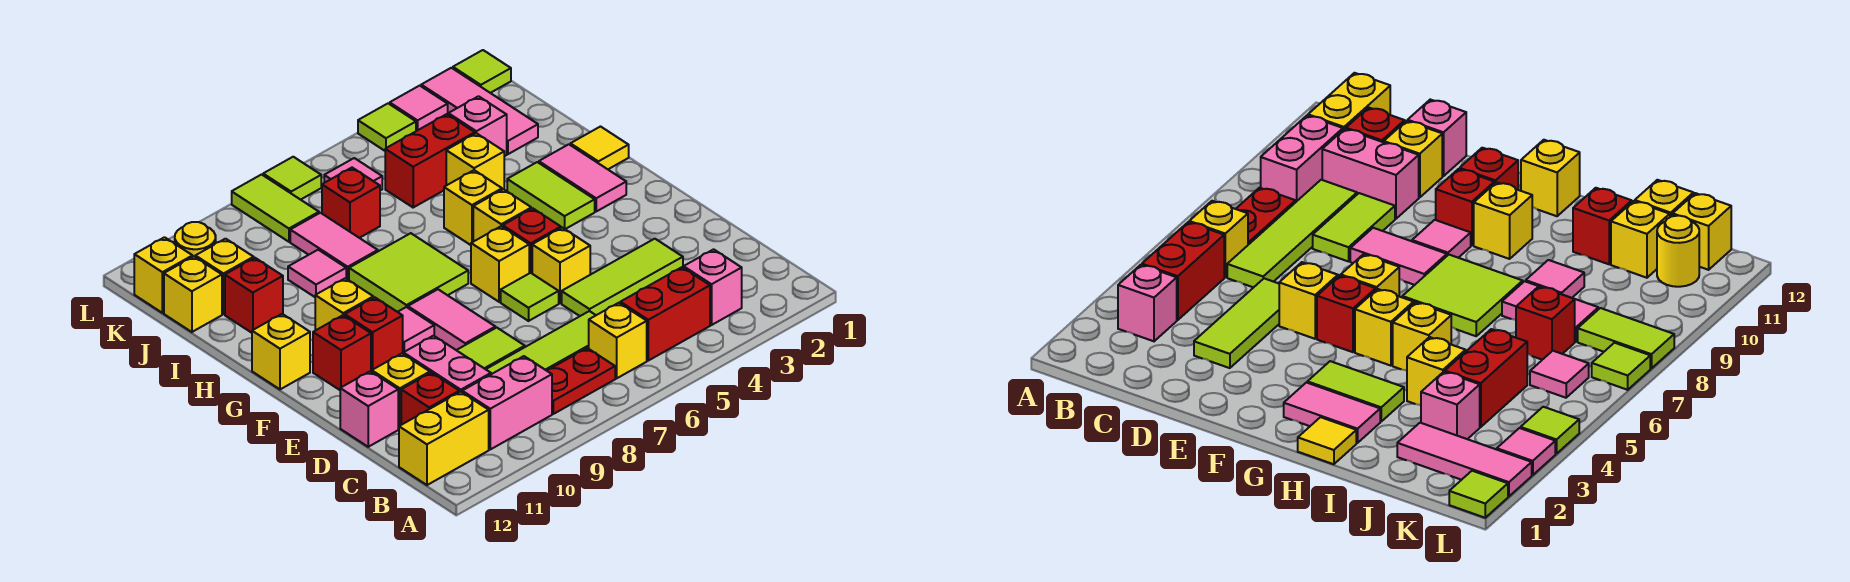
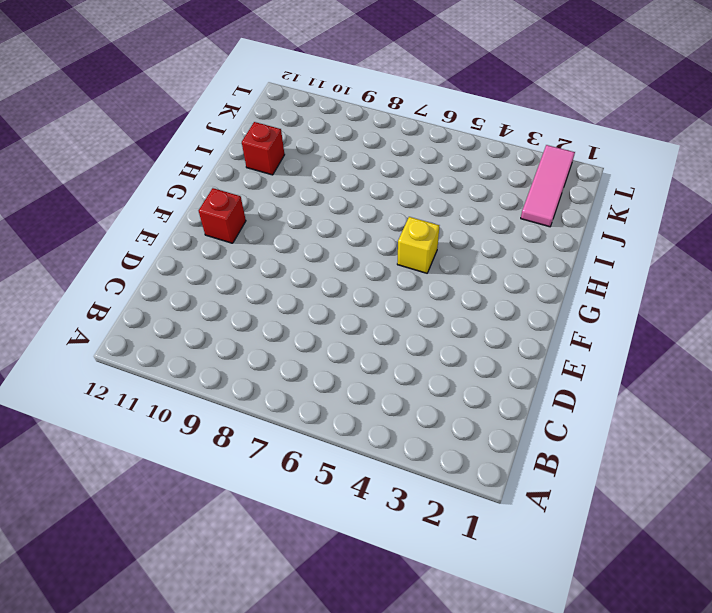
none -> pink brick B3 level 1
none -> red brick B4:B5 level 1
none -> yellow brick B6 level 1
none -> red plate B7:B8 level 1

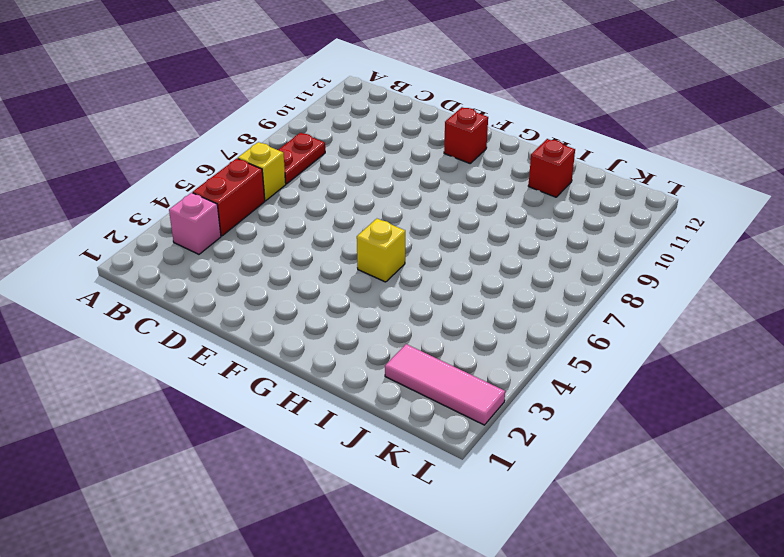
none -> pink brick B9:B10 level 1
none -> yellow brick B11:B12 level 1
none -> lime tile C6:C9 level 1
none -> pink brick C10:D10 level 1

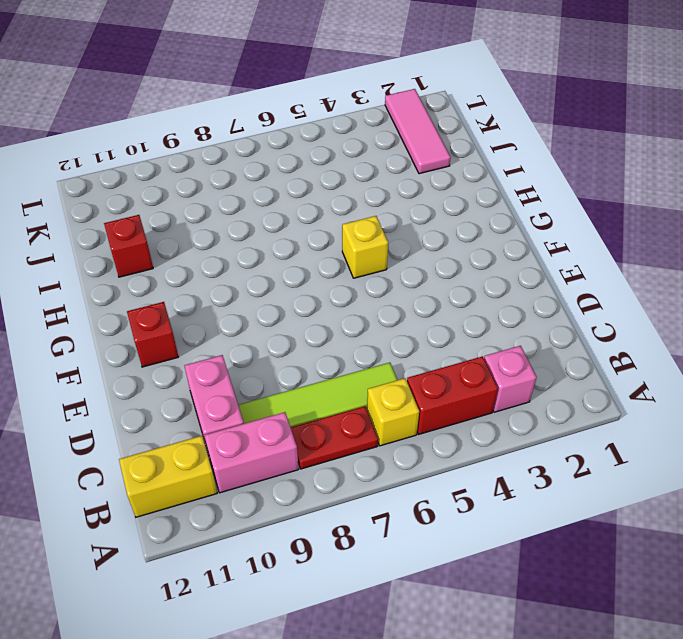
none -> red brick C11 level 1
none -> lime tile D3:D5 level 1
none -> lime tile D8:D9 level 1
none -> yellow brick D11 level 1

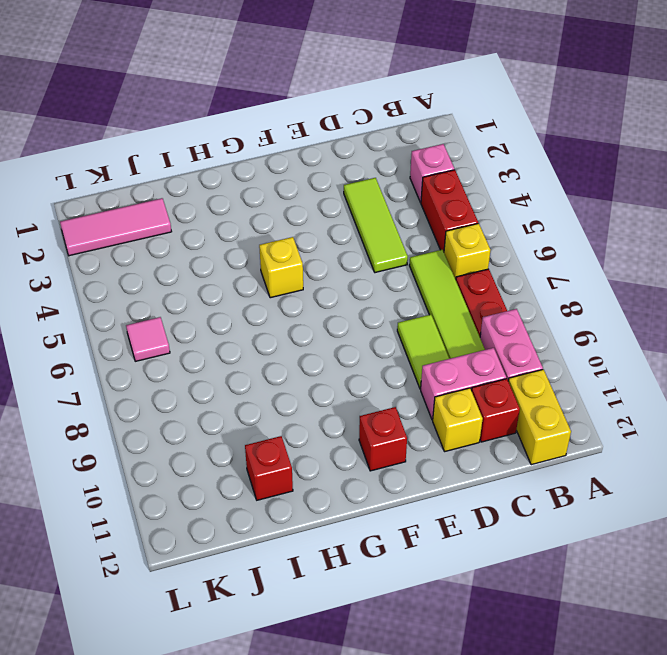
none -> pink brick D12 level 1
none -> yellow brick E5 level 1
none -> lime tile E6 level 1
none -> pink tile E8:F8 level 1

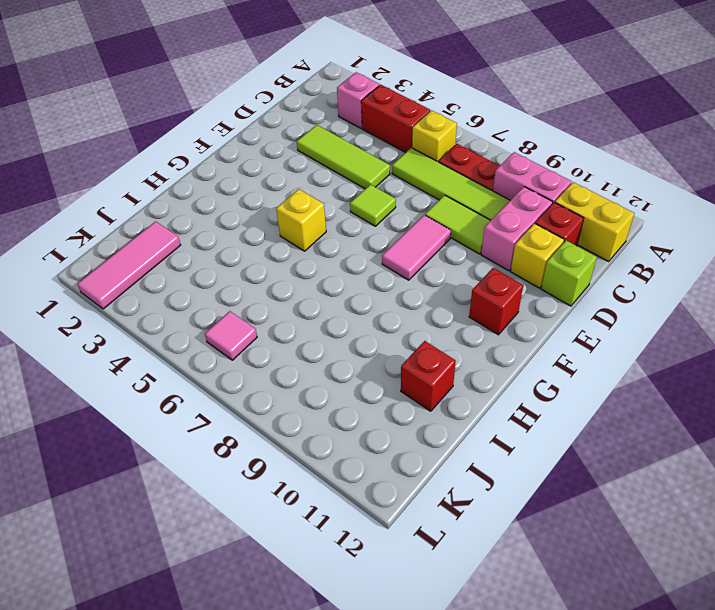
lime brick D12 level 1 -> pink brick D12 level 1
none -> yellow brick E5 level 1
none -> red brick F5 level 1
none -> yellow brick F6 level 1
none -> pink tile F9 level 1

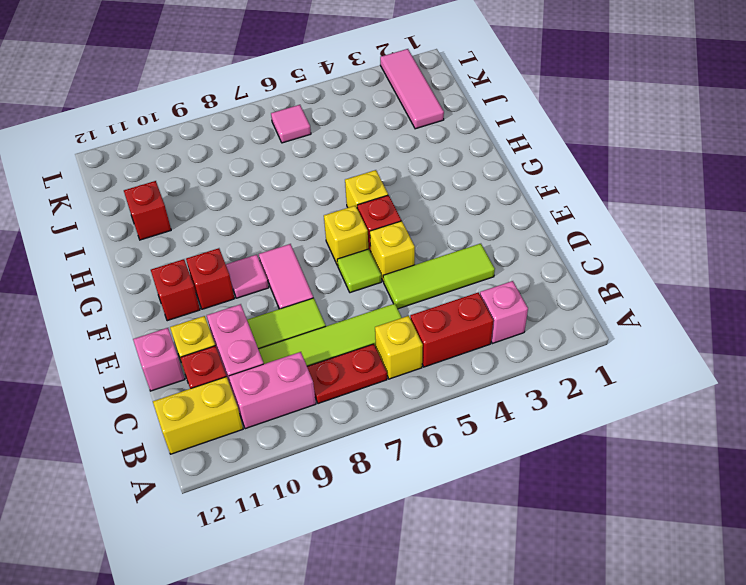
none -> pink tile G2:H2 level 1
none -> lime tile G3:H3 level 1
none -> lime tile G7:H8 level 1
none -> yellow brick G10 level 1

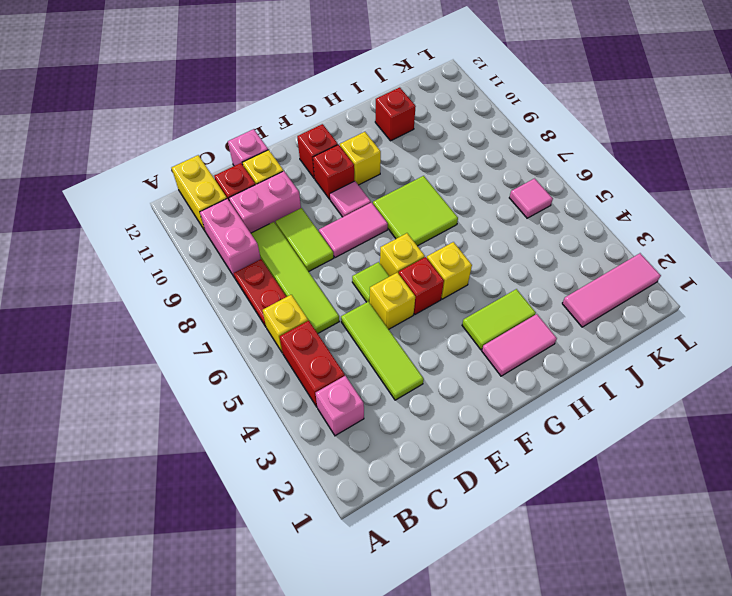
none -> yellow brick G12 level 1
none -> yellow tile H1 level 1
none -> yellow brick H5 level 1
none -> yellow brick I4 level 1

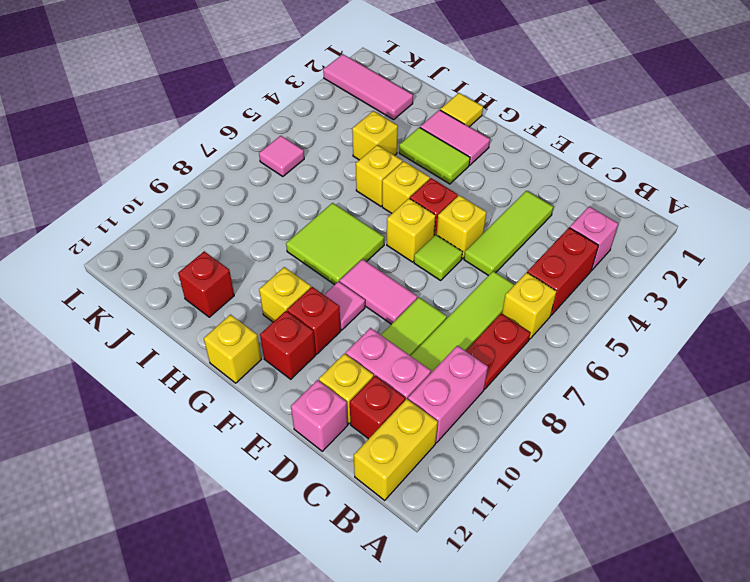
none -> pink tile I8:J8 level 1
none -> pink tile I9 level 1
none -> pink brick J3 level 1
none -> red brick J4:J5 level 1

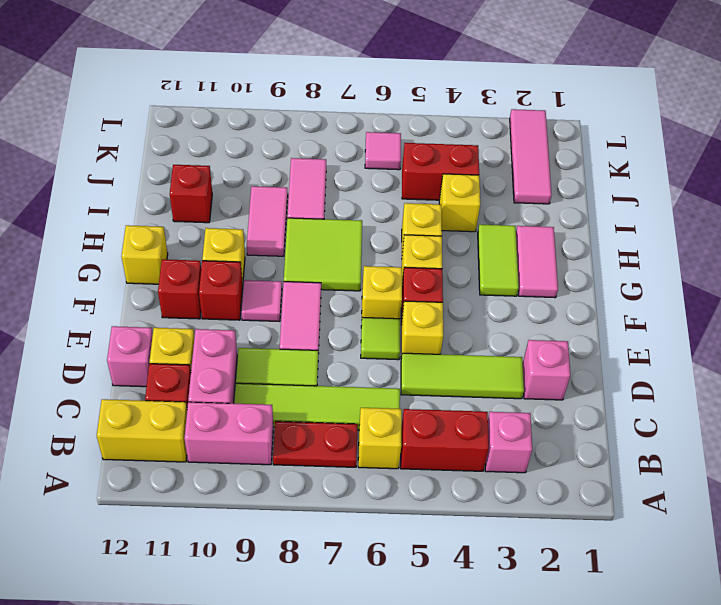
pink brick D2 level 1 -> pink brick J3 level 1
pink tile H9:I9 level 1 -> pink tile I9 level 1
none -> yellow tile H1 level 1
none -> red brick J7 level 1
none -> yellow brick J11 level 1
none -> yellow brick J12 level 1

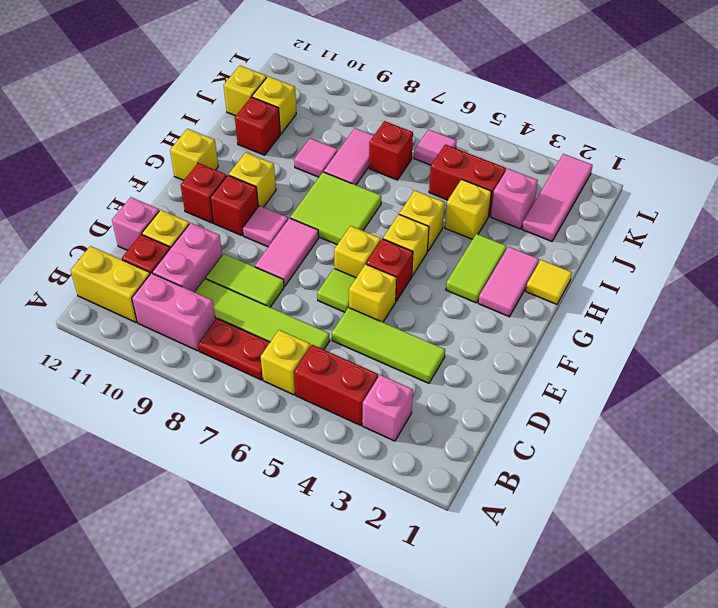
none -> lime tile K8:L8 level 1
none -> yellow round brick K11 level 1
none -> yellow brick K12 level 1
none -> lime tile L1 level 1

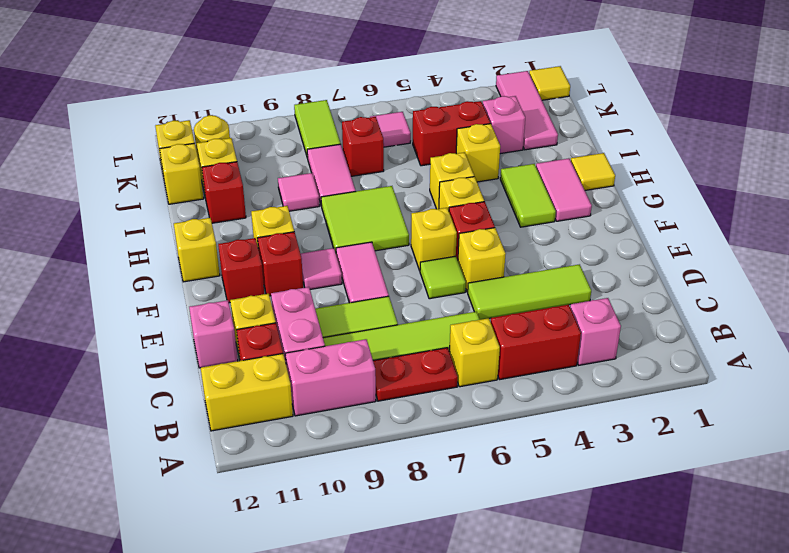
yellow tile L1 level 1 -> lime tile L1 level 1
none -> pink tile L3 level 1
none -> lime tile L4 level 1
none -> lime tile L7 level 1

